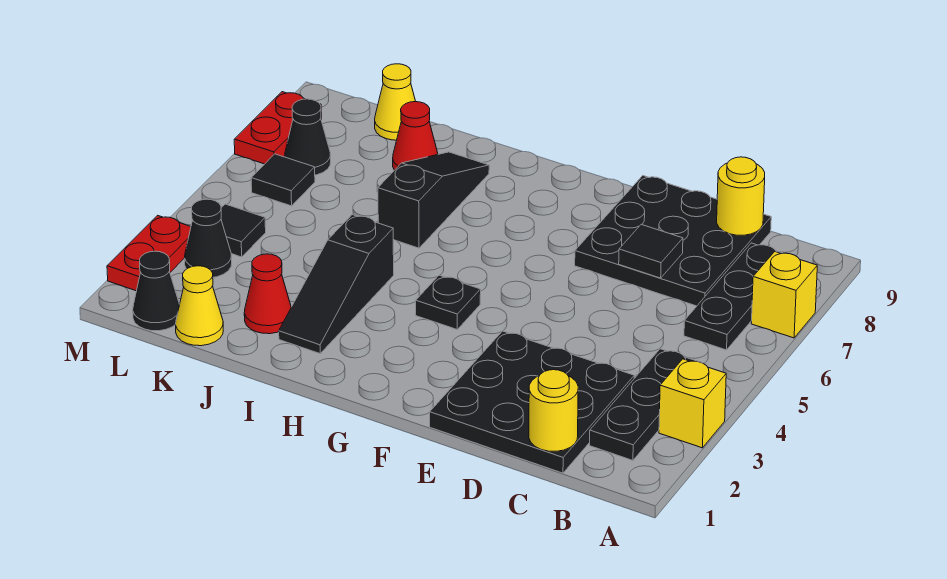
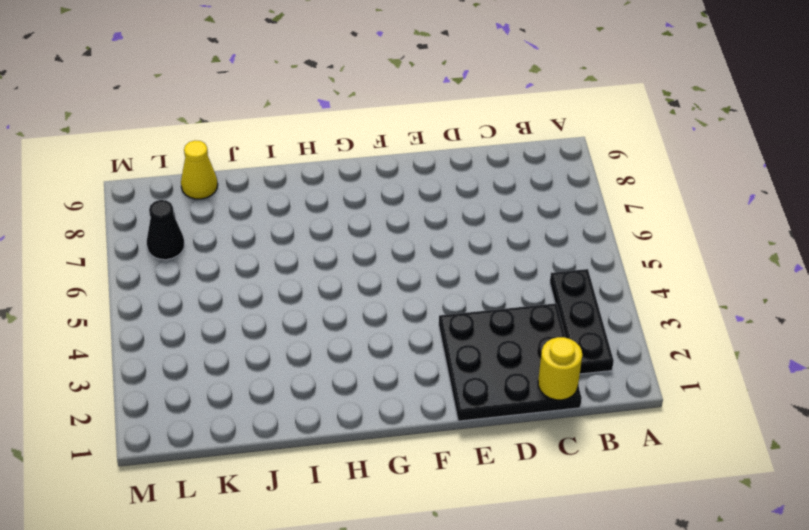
none -> yellow brick A3 level 1
none -> yellow brick A7 level 1
none -> black plate B6:B8 level 1

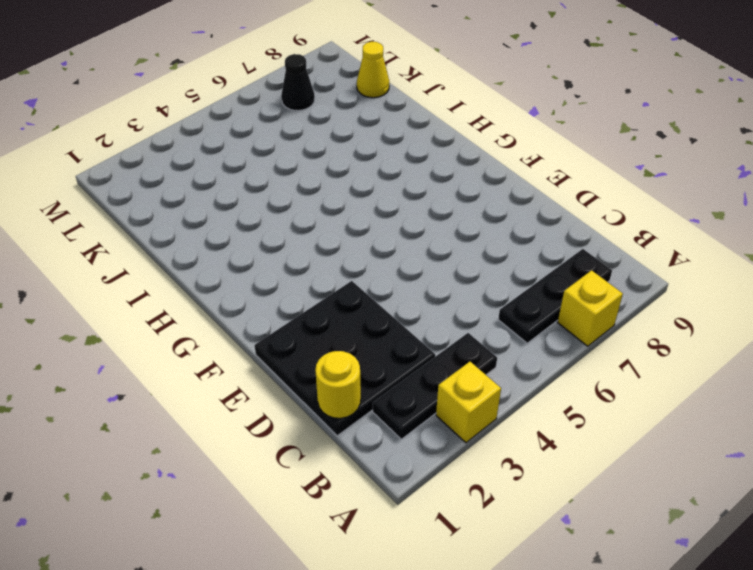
none -> black plate C7:E9 level 1
none -> black plate G4 level 1
none -> black slope I2:I4 level 1 top 4

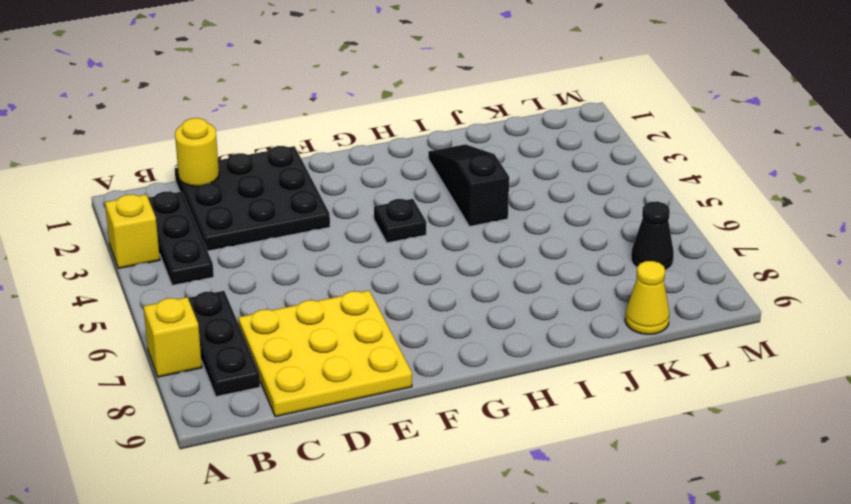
yellow plate C7:E9 level 1 -> black plate C7:E9 level 1
none -> black slope I6:I8 level 1 top 6
none -> red cone J2 level 1
none -> red cone J8 level 1

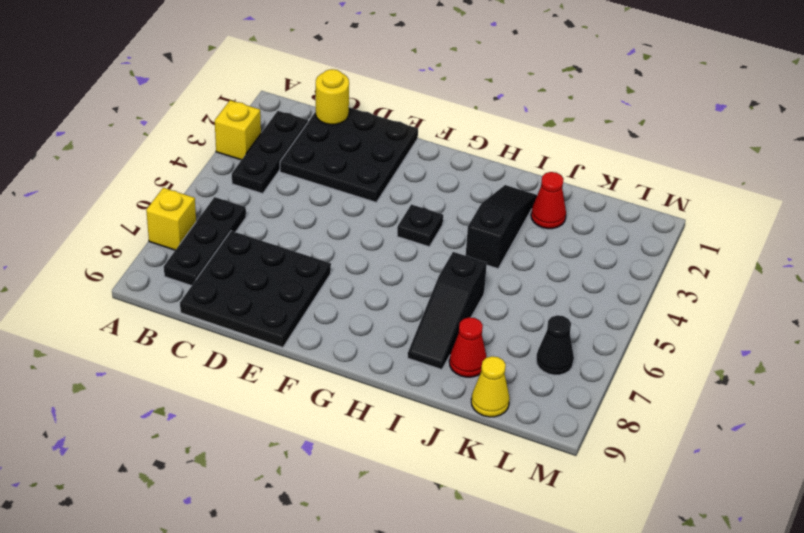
none -> yellow cone K1 level 1
none -> black cone L1 level 1
none -> black cone L3 level 1

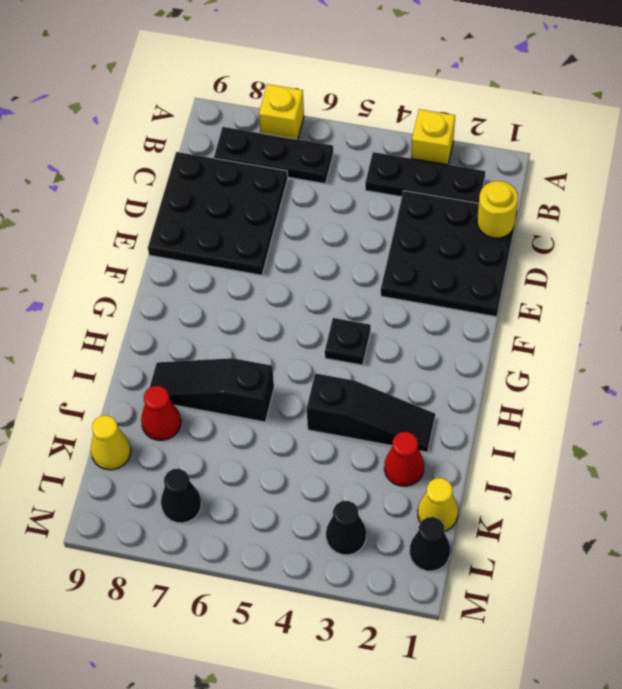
none -> black tile L4 level 1
none -> black tile L6 level 1
none -> red plate M2:M3 level 1

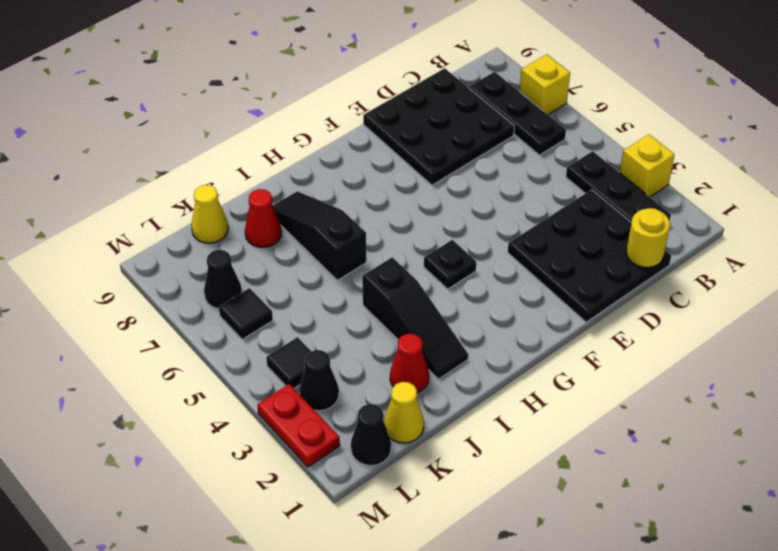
none -> red plate M7:M8 level 1
none -> yellow round brick C9 level 2
none -> black tile D7 level 2

